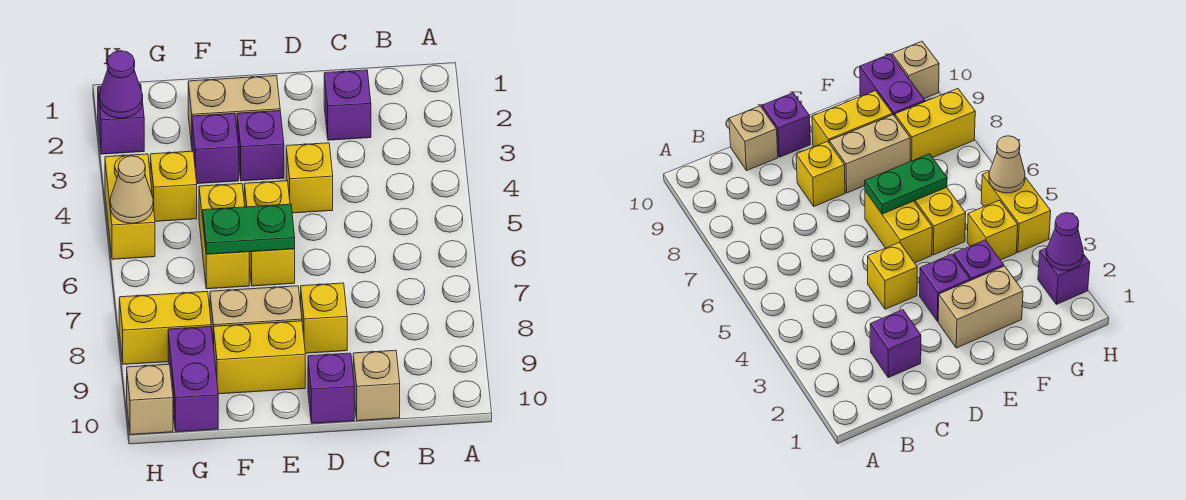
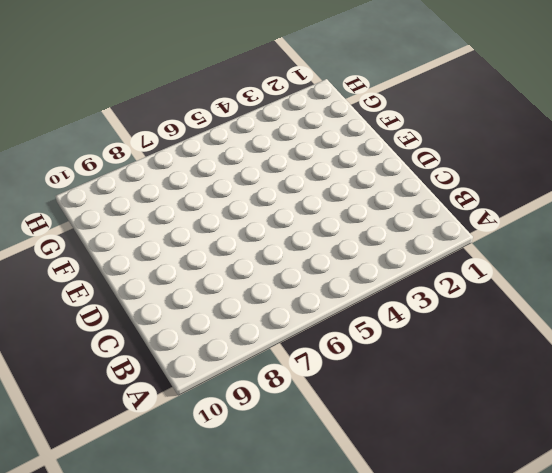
none -> purple brick C2 level 1
none -> tan brick C10 level 1
none -> yellow brick D4 level 1

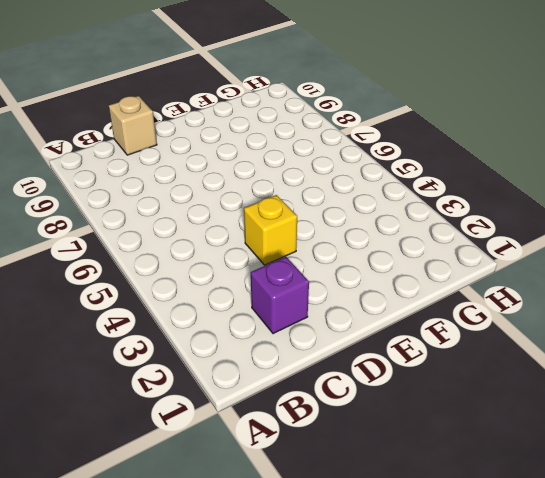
none -> yellow brick D8 level 1
none -> purple brick D10 level 1
none -> tan brick E2:F2 level 1

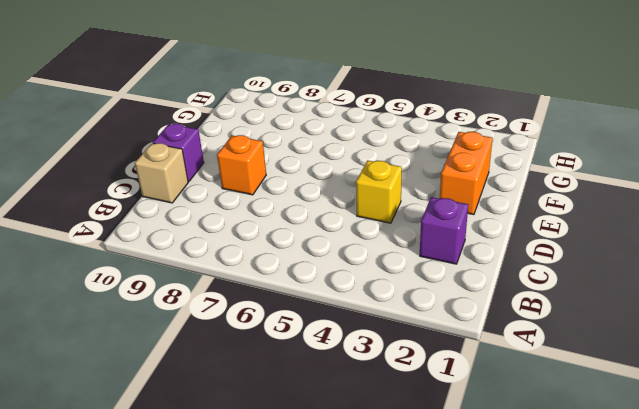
orange brick D8 level 1 -> yellow brick D8 level 1
orange brick E2:F2 level 1 -> tan brick E2:F2 level 1
none -> purple brick E3 level 1
none -> yellow brick E5:E6 level 1
none -> tan brick E8:F8 level 1

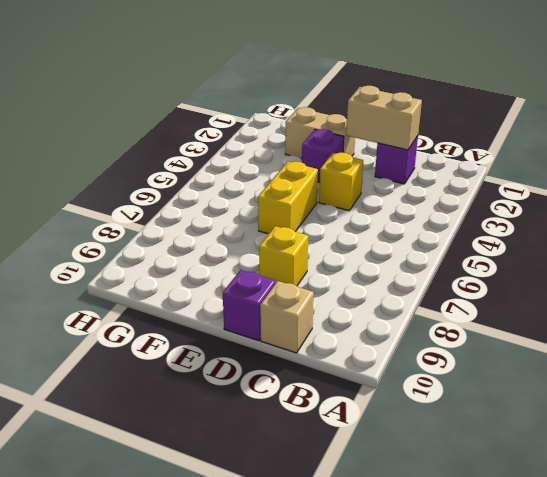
tan brick C2:D2 level 2 -> tan brick E8:F8 level 1
none -> yellow brick E9:F9 level 1
none -> purple brick F3 level 1
none -> yellow brick F5:F6 level 1

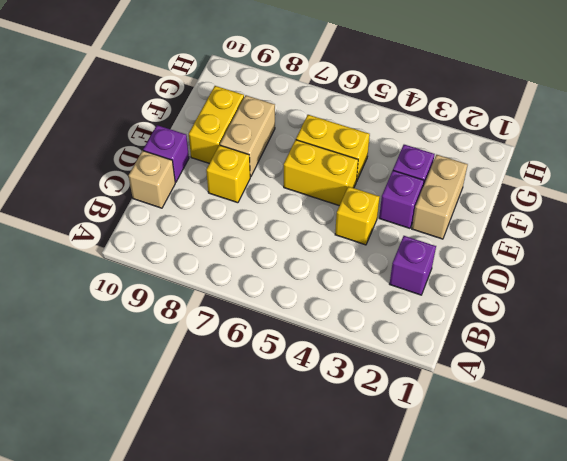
none -> yellow brick G4 level 1
none -> yellow brick G8:H8 level 1
none -> purple brick G9:G10 level 1

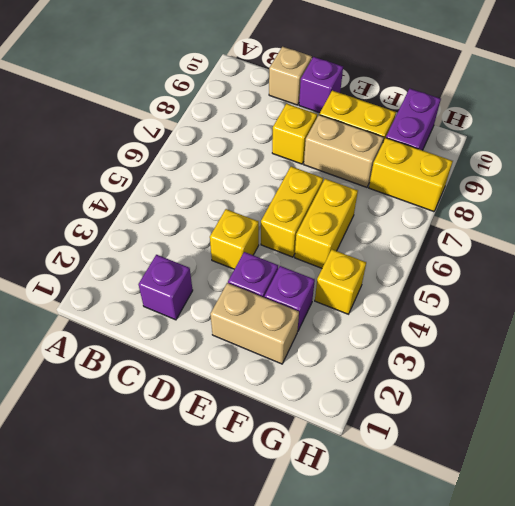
none -> purple brick H2 level 1
none -> yellow brick H4:H5 level 1
none -> tan brick H10 level 1

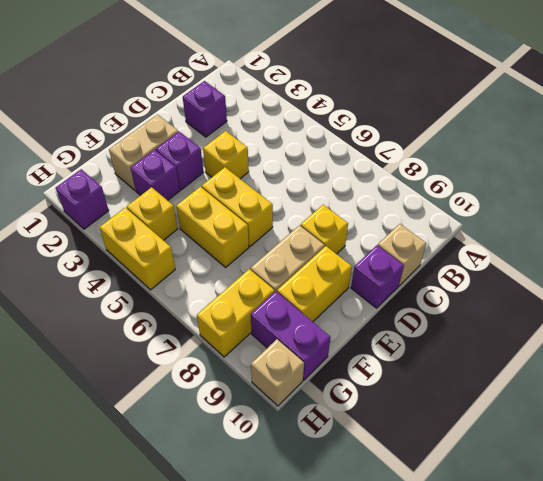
none -> green plate E6:F6 level 2
none -> purple cone H2 level 2
none -> tan cone H5 level 2

